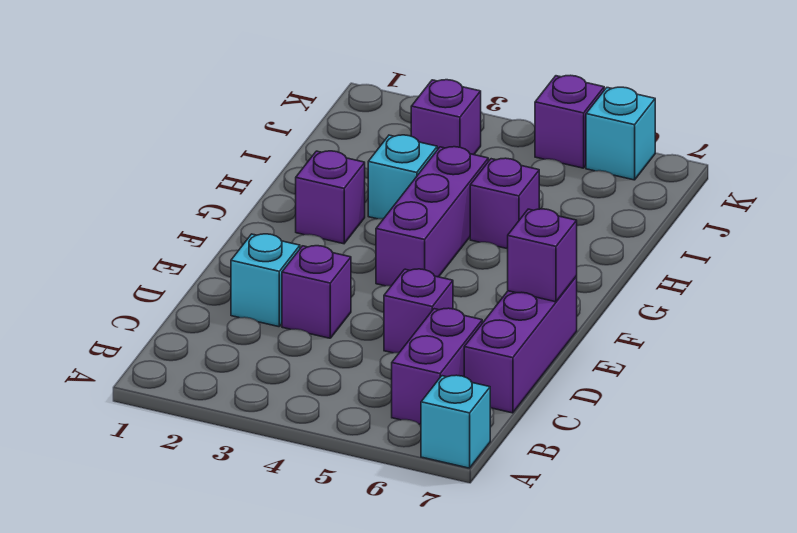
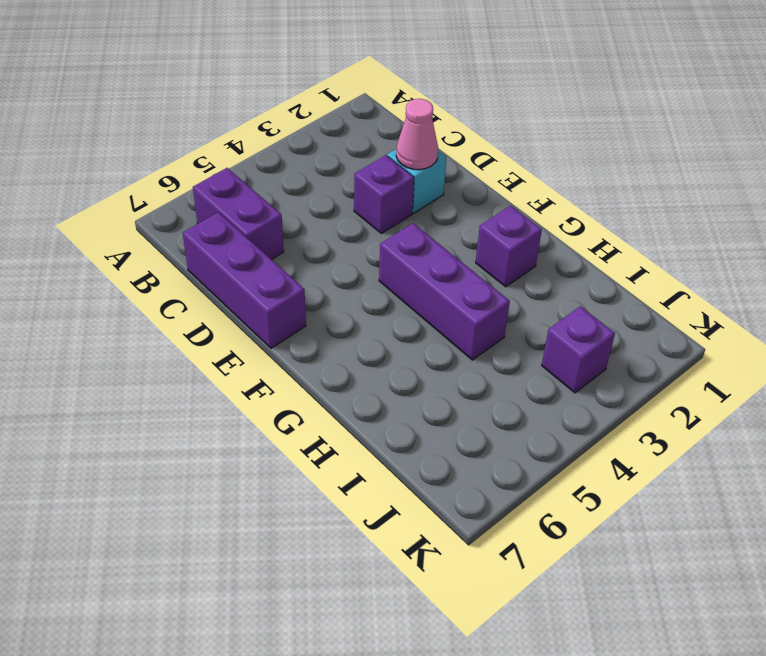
pink cone D2 level 2 -> none
none -> cyan brick A7 level 1
none -> purple brick D5 level 1
none -> cyan brick H3 level 1

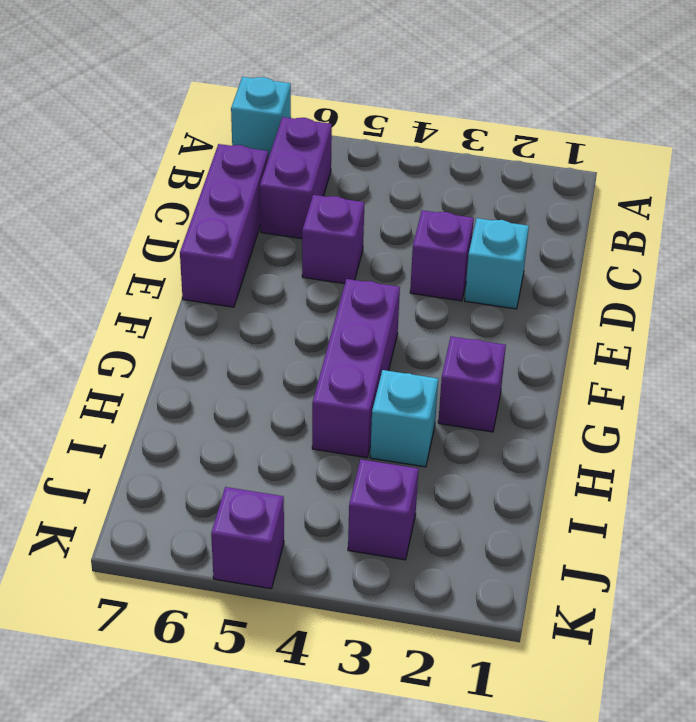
none -> purple brick H5 level 1
none -> cyan brick K6 level 1
none -> purple brick E7 level 2

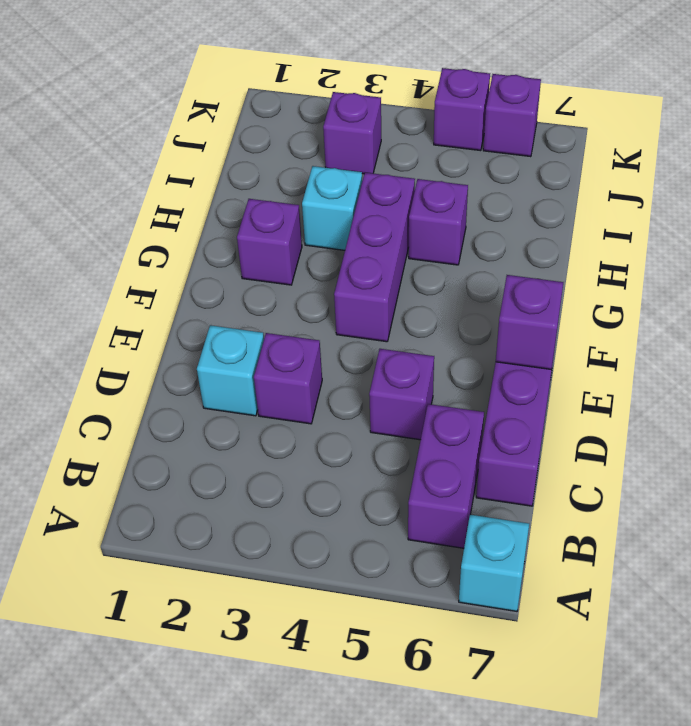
purple brick K6 level 1 -> cyan brick K6 level 1

